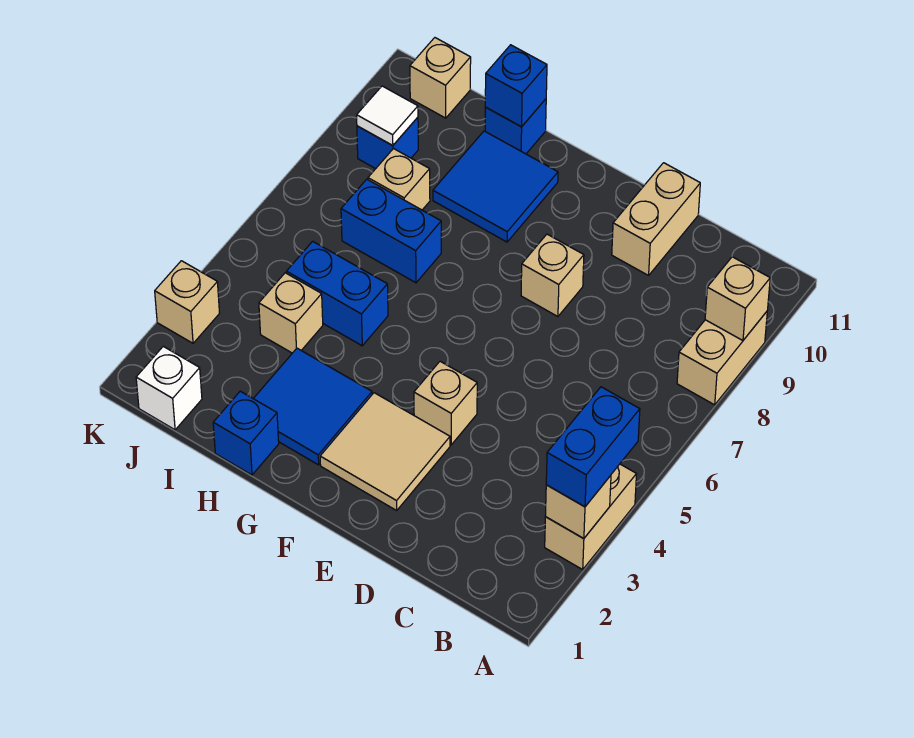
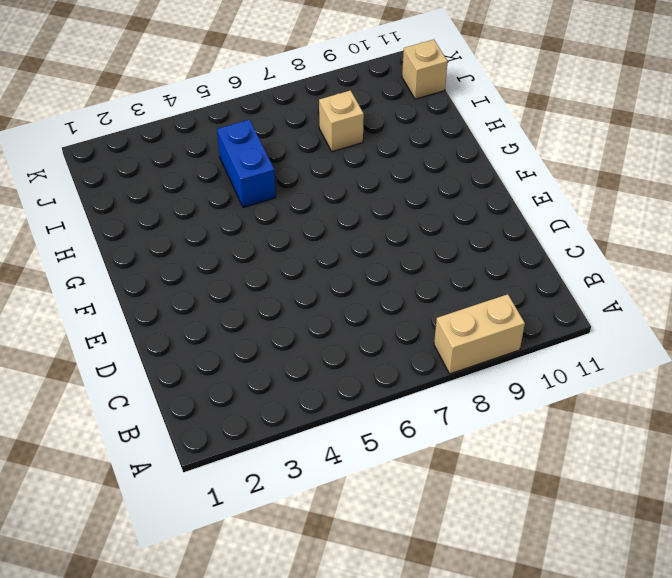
none -> tan brick A3:A4 level 1
none -> tan brick D10:D11 level 1
none -> tan tile E2:F3 level 1

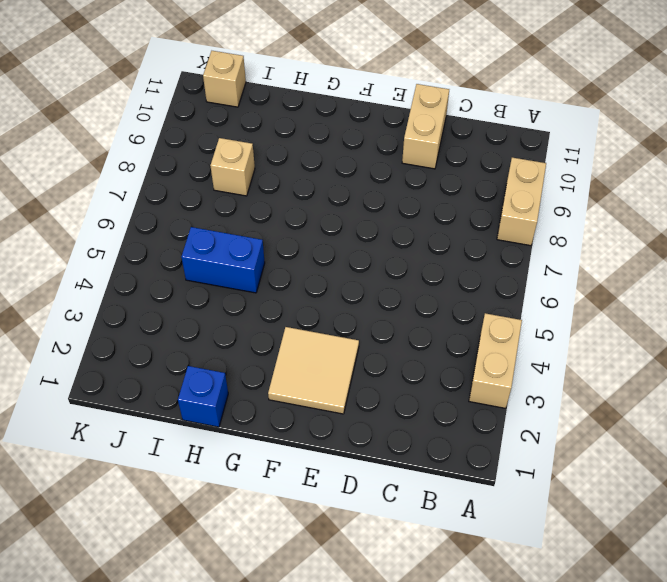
none -> tan brick E4 level 1
none -> tan brick E8 level 1
none -> blue tile G2:H3 level 1

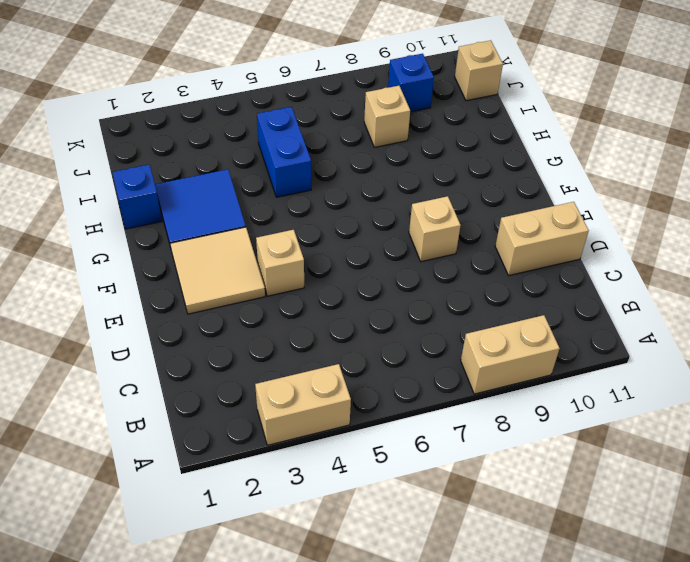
none -> blue tile G9:H10 level 1
none -> blue brick H7:I7 level 1
none -> blue brick H11 level 1

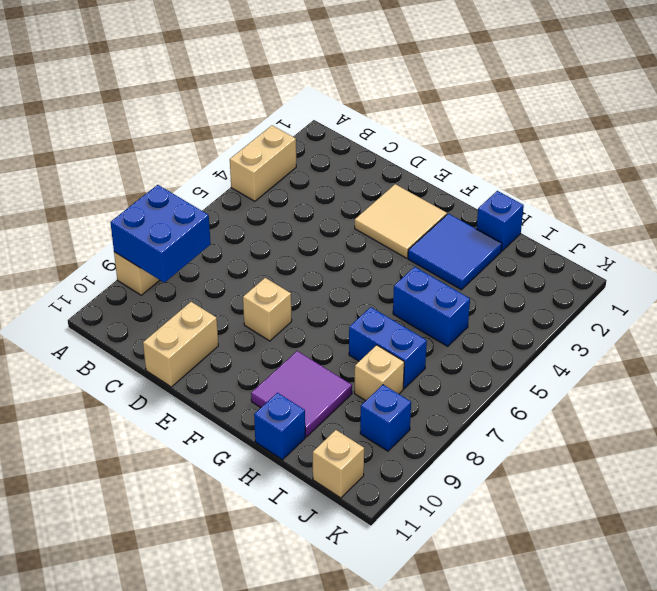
blue brick A8:B9 level 2 -> tan brick A9 level 2
purple tile G9:H10 level 1 -> blue tile G9:H10 level 1
none -> tan brick E4 level 1
none -> tan brick I4 level 1
none -> white brick J1 level 1

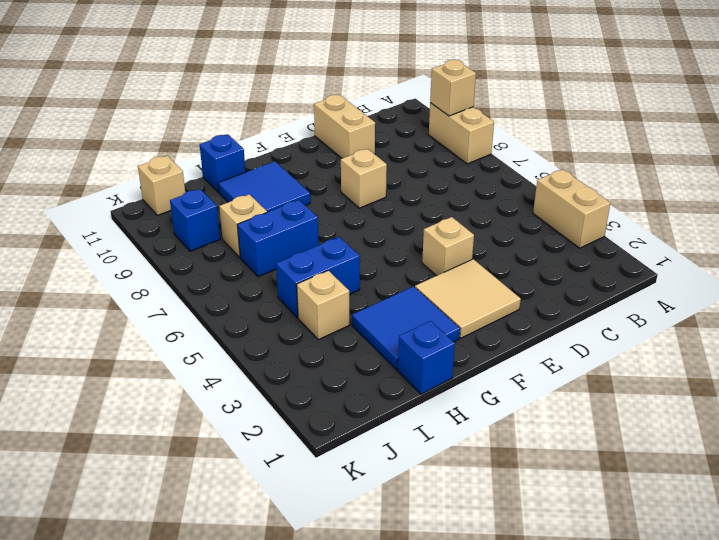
none -> white brick J1 level 1
none -> tan brick K3 level 1
none -> tan brick A3 level 2

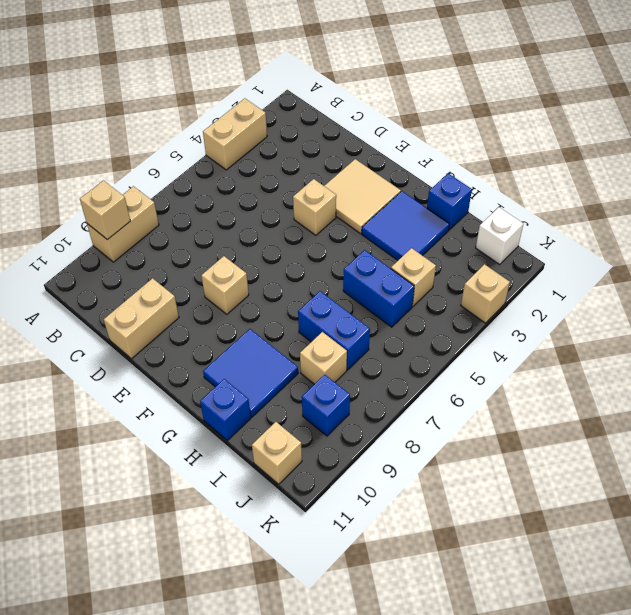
none -> tan brick A3 level 2
none -> blue brick H11 level 2
none -> white tile J9 level 2

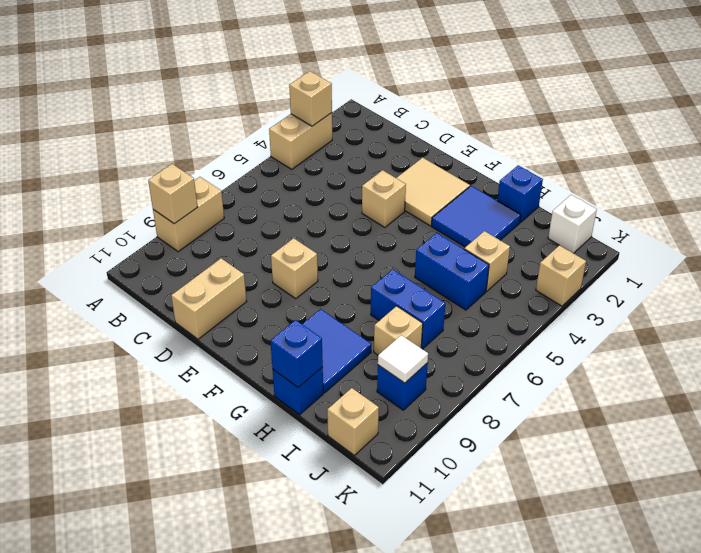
none -> blue brick A3:A4 level 3

